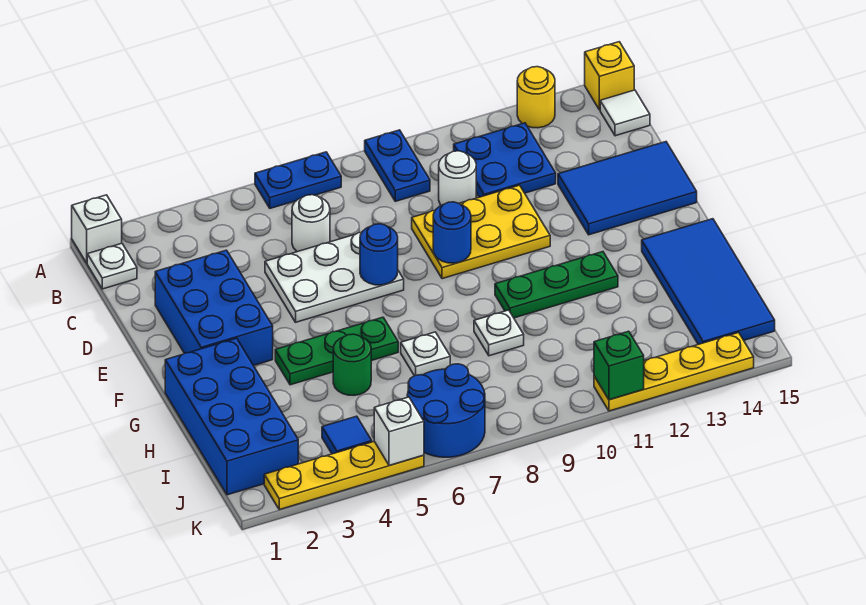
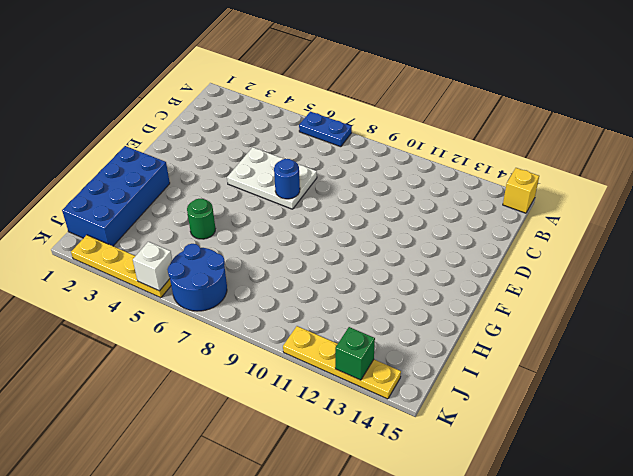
green brick K13 level 2 -> green brick K11 level 2
none -> white brick A1 level 1
none -> blue plate A9:B9 level 1
none -> yellow round brick A13 level 1

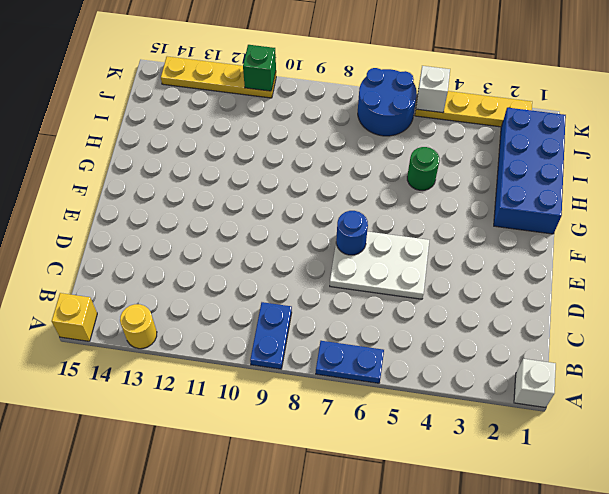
none -> white plate B1 level 1
none -> blue plate B11:C12 level 1
none -> white tile B15 level 1

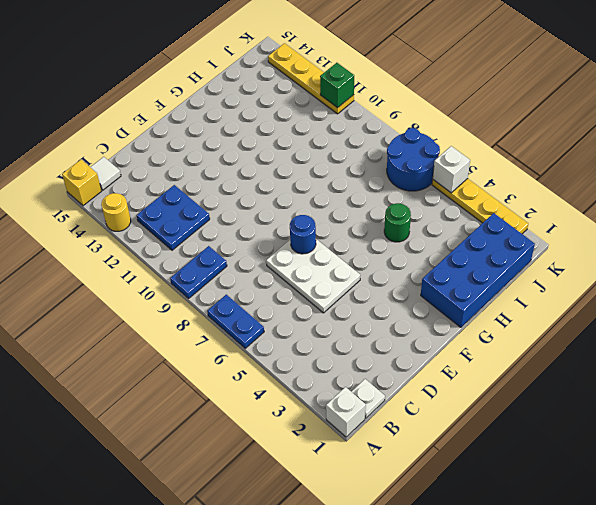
none -> white round brick C6 level 1
none -> white round brick C10 level 1
none -> blue brick D2:F3 level 1

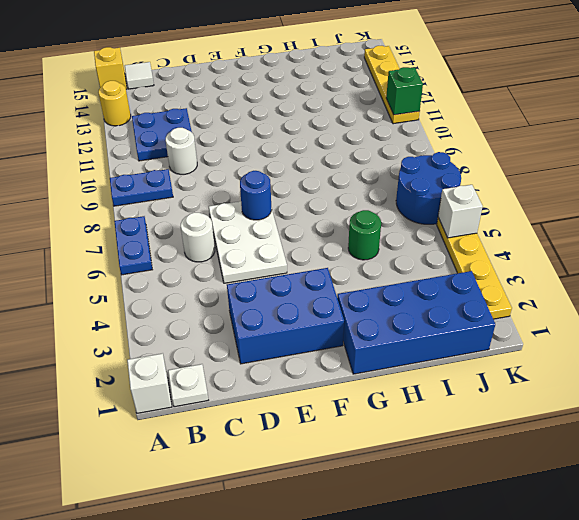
none -> yellow plate D9:E11 level 1
none -> blue tile D13:E15 level 1
none -> green plate G4:G6 level 1

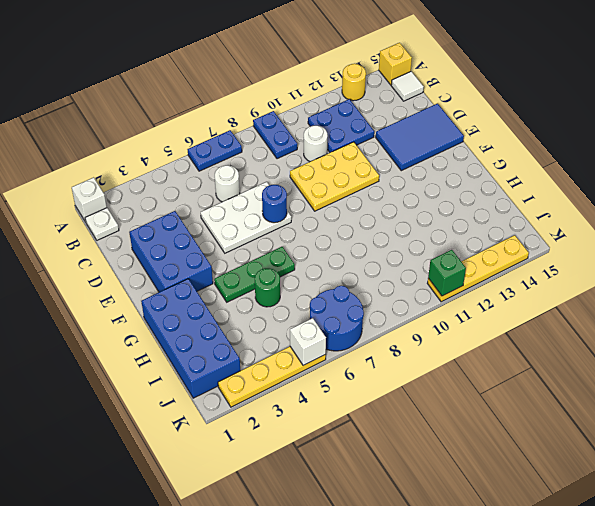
none -> green plate G10:G12 level 1
none -> blue tile G14:J15 level 1
none -> white plate H7 level 1

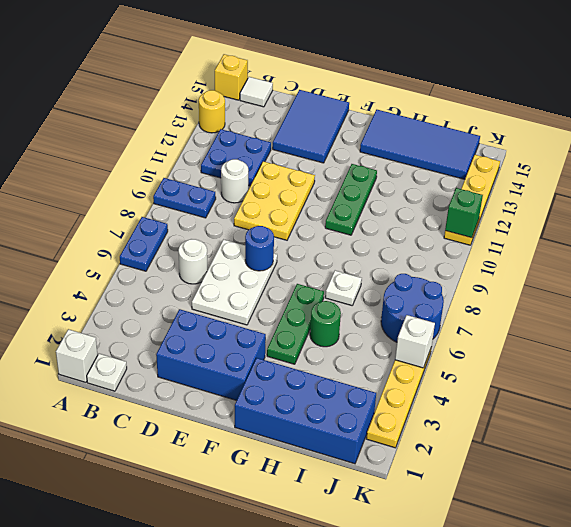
none -> white plate H9 level 1
none -> blue tile J4 level 1
none -> blue round brick E9 level 2

